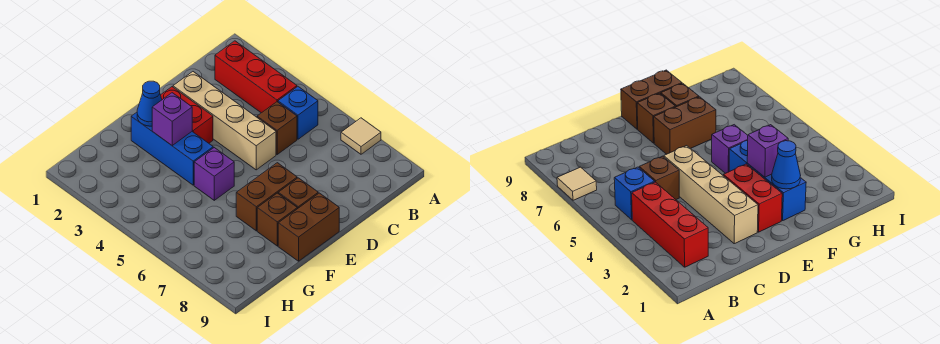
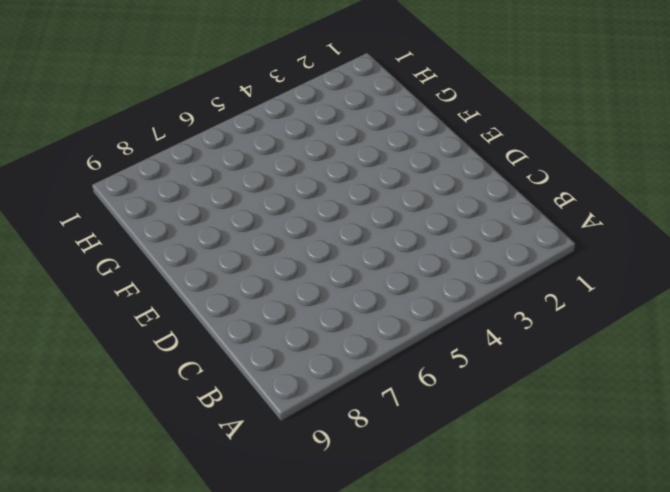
none -> tan tile A7 level 1
none -> red brick B2:B4 level 1
none -> blue brick B5 level 1

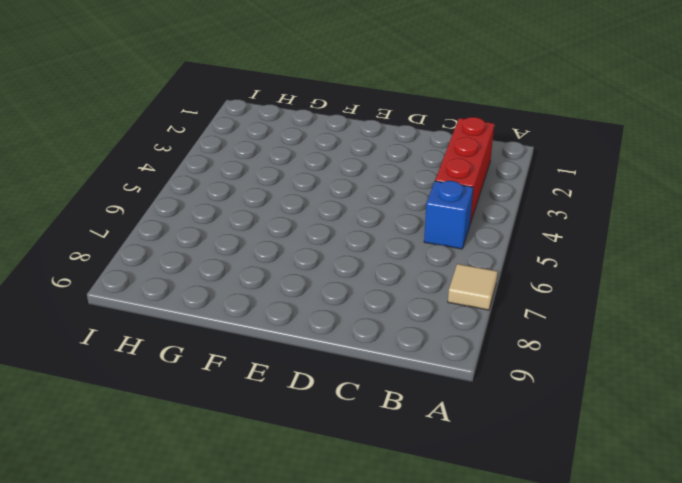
none -> brown brick C5 level 1
none -> tan brick D2:D5 level 1
none -> red brick E2:E3 level 1

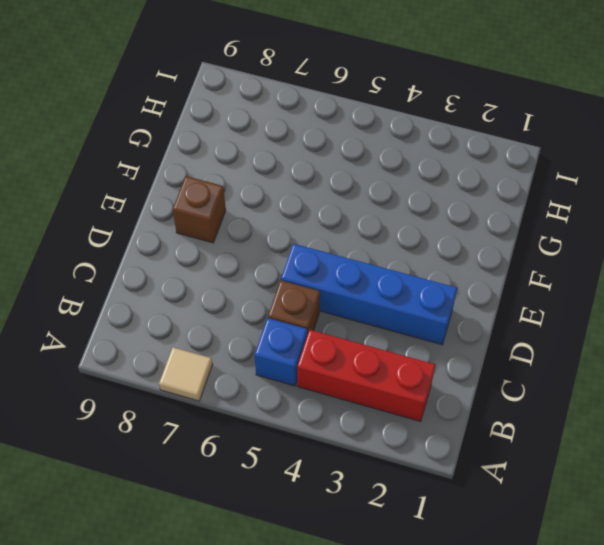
blue brick D2:D5 level 1 -> tan brick D2:D5 level 1
none -> red brick E2:E3 level 1
none -> brown brick E7:F7 level 1
none -> brown brick E9:F9 level 1

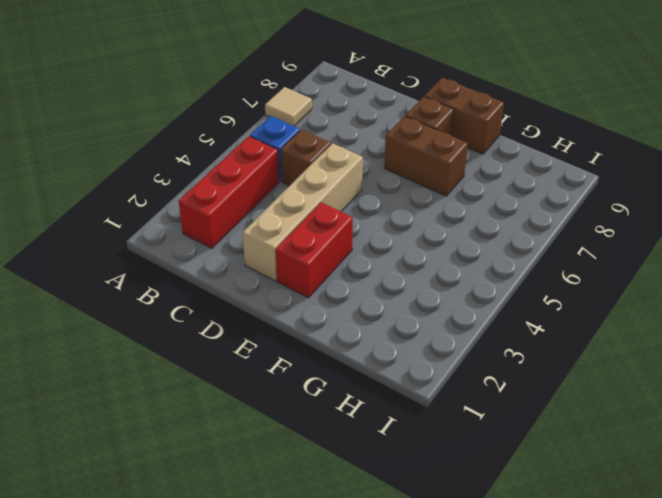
none -> blue brick F2:F4 level 1
none -> purple brick F5 level 1
none -> brown brick F8 level 1

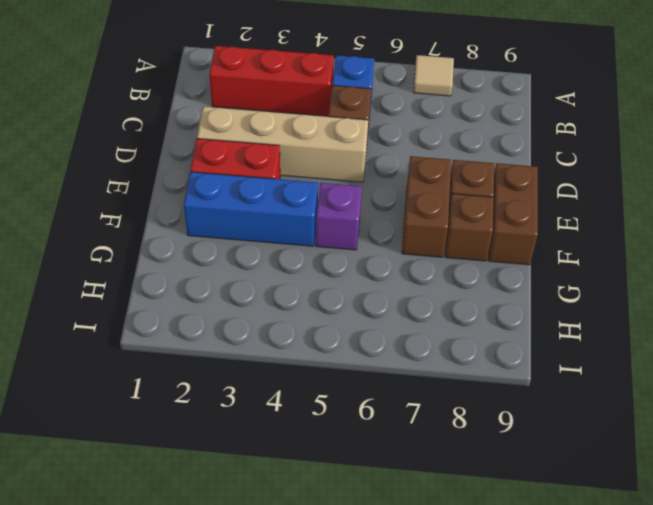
none -> blue cone F2 level 2
none -> purple brick F3 level 2

